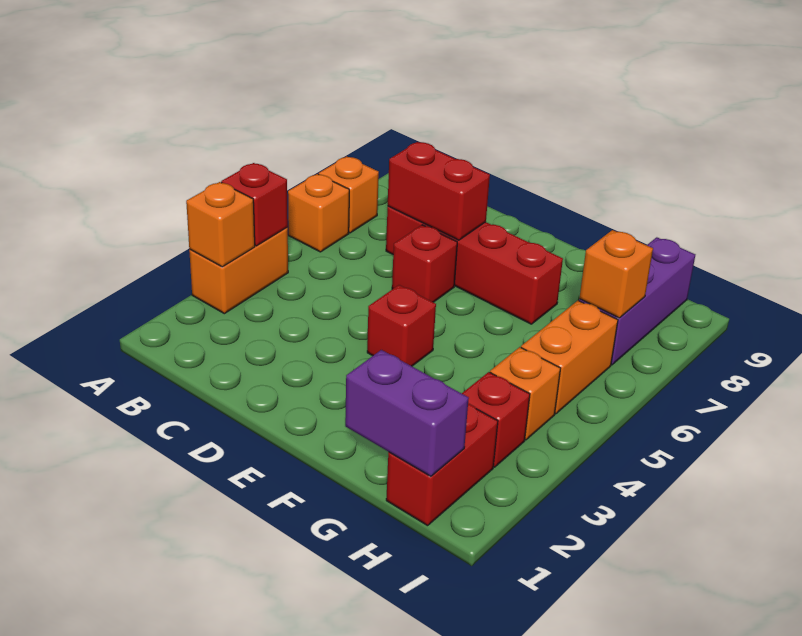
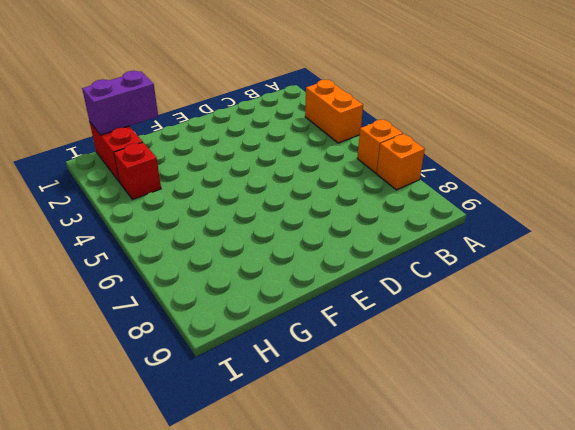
none -> red brick C7:F7 level 1
none -> red brick D6 level 1
none -> red brick E4 level 1

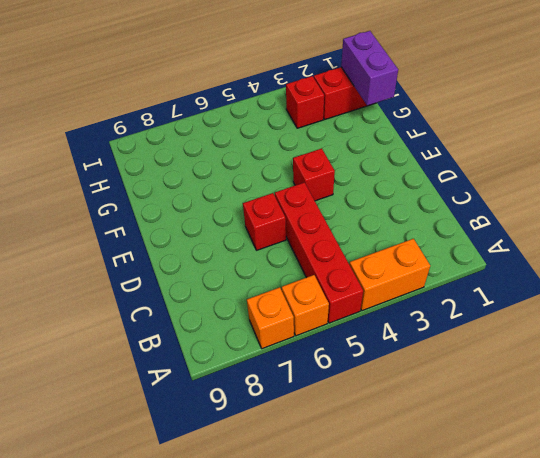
red brick A5:D5 level 1 -> red brick C7:F7 level 1
none -> orange brick H4 level 1
none -> orange brick H5:H6 level 1
none -> purple brick H7:H9 level 1

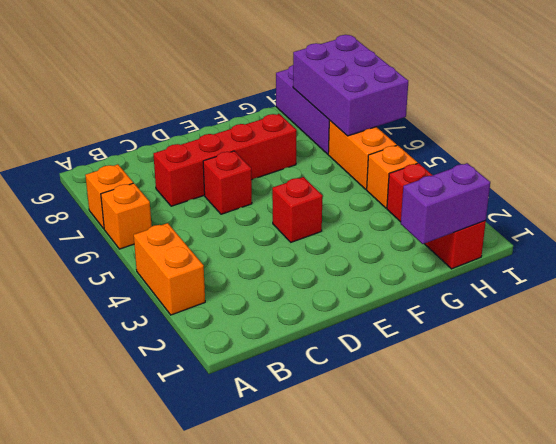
purple brick H6:I8 level 2 -> orange brick H7 level 2
none -> orange brick A3 level 2
none -> red brick A4 level 2
none -> red brick C7:D7 level 2

